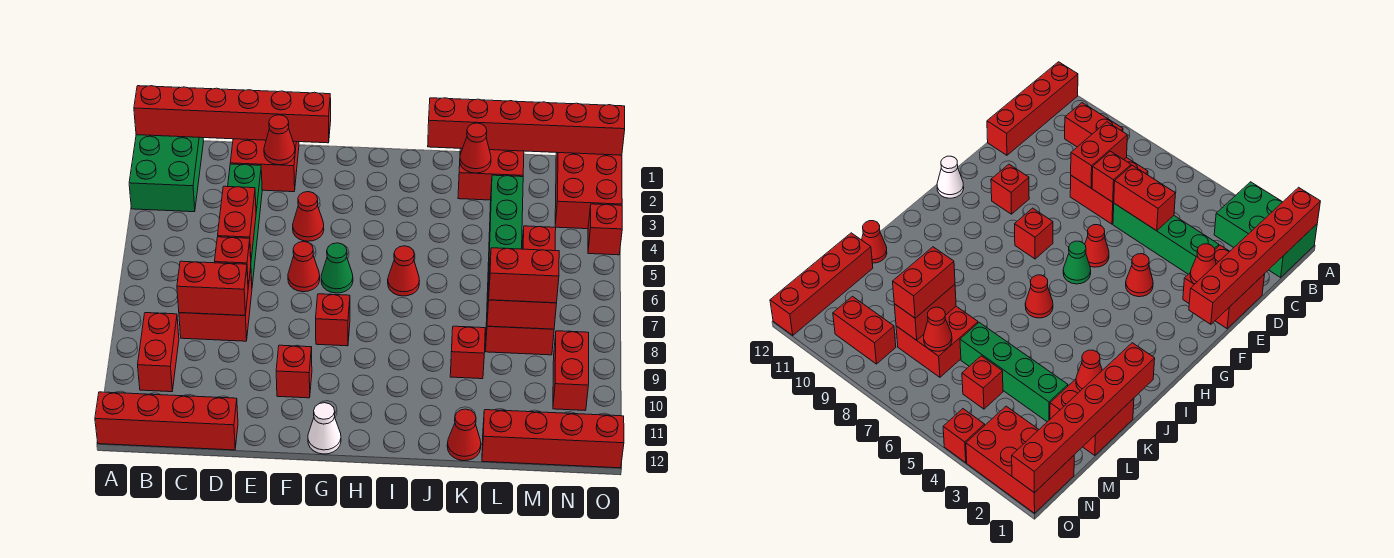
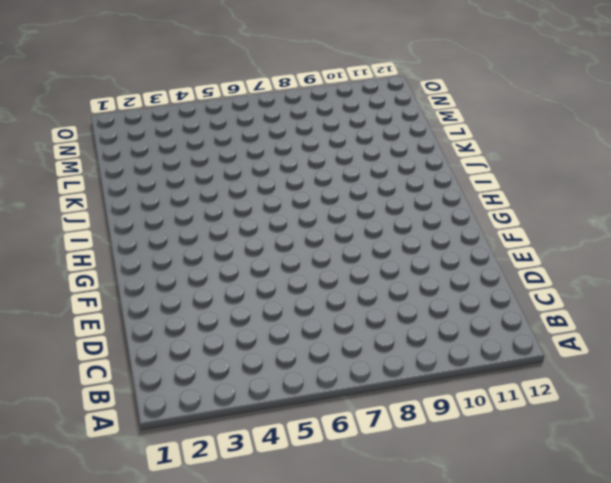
none -> green brick A1:B3 level 1
none -> red brick A12:D12 level 1
none -> red brick B9:B10 level 1
none -> red brick C7:D8 level 1

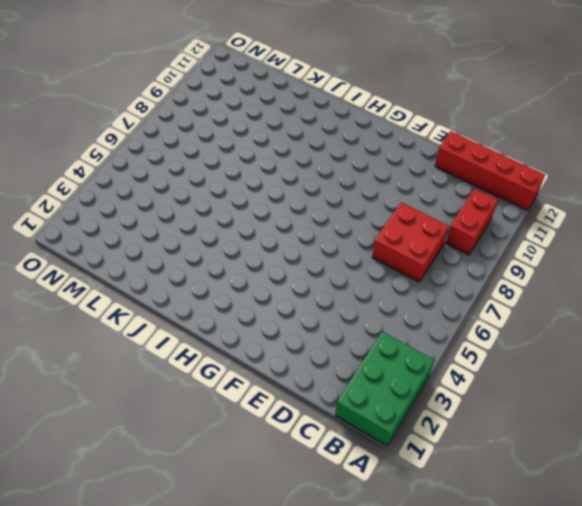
none -> red brick D1:E2 level 1
none -> green brick D3:D6 level 1
none -> red cone F4 level 1
none -> red cone F6 level 1

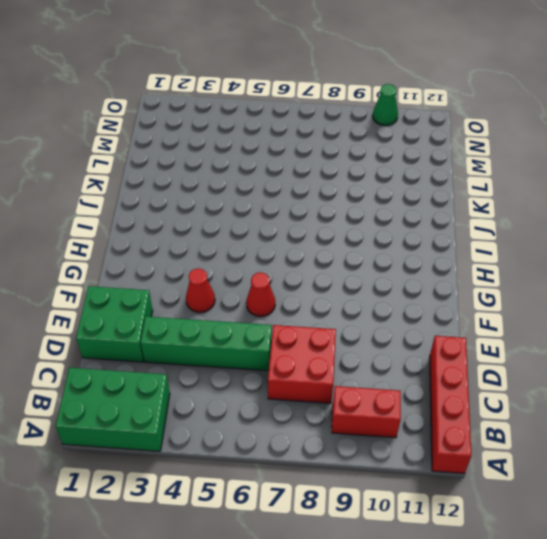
green brick D1:E2 level 1 -> red brick D1:E2 level 1
green cone O10 level 1 -> green cone G6 level 1
none -> red brick F10 level 1
none -> red brick G8 level 1
none -> white cone G12 level 1
none -> red cone I6 level 1

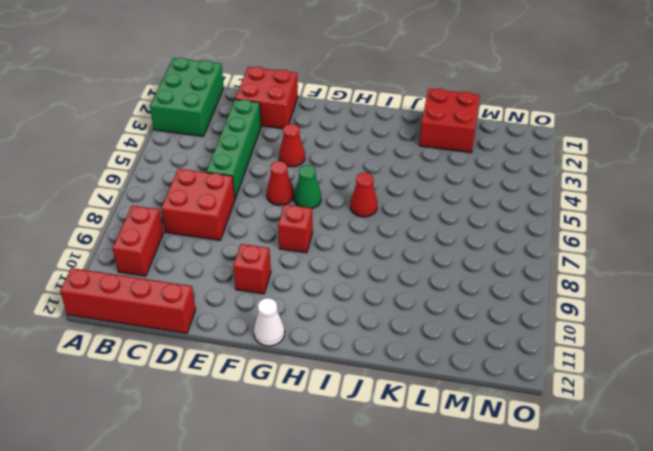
none -> red brick K9 level 1
none -> red cone K12 level 1
none -> green brick L3:L6 level 1
none -> red brick L7:M8 level 1

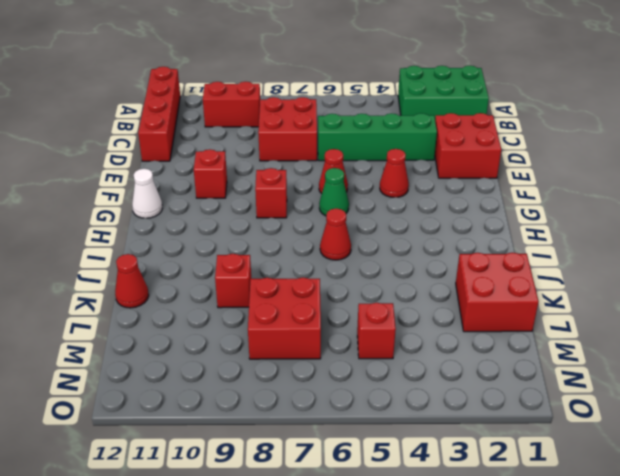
none -> green brick L3:L6 level 1
none -> red brick L12:O12 level 1
none -> red brick N1:O3 level 1
none -> red brick N9:N10 level 1

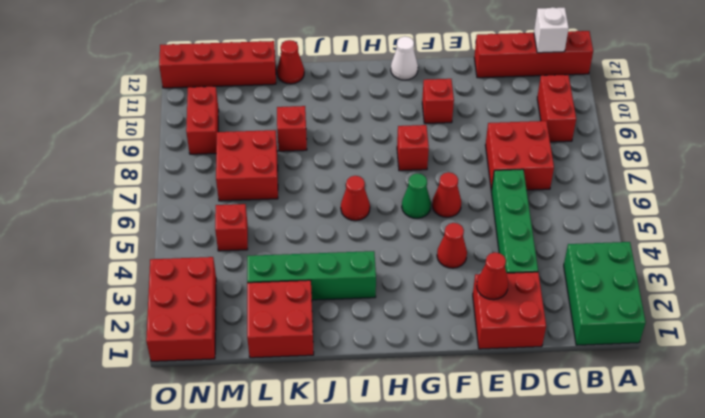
white brick B12 level 2 -> none
green brick I3:L3 level 1 -> green brick L3:L6 level 1
none -> red brick O4 level 1
none -> red brick A1:F1 level 2
none -> red brick C8:D8 level 2
none -> red brick D5:D6 level 2

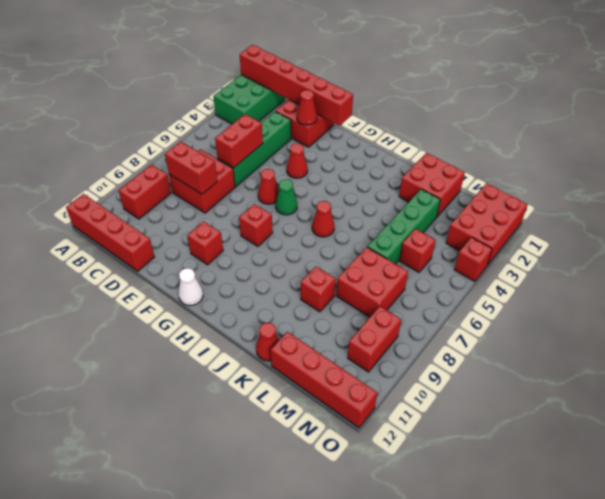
none -> red brick D7 level 2
none -> red brick J1:O1 level 2
none -> red cone K2 level 2
none -> red brick L8:M8 level 2

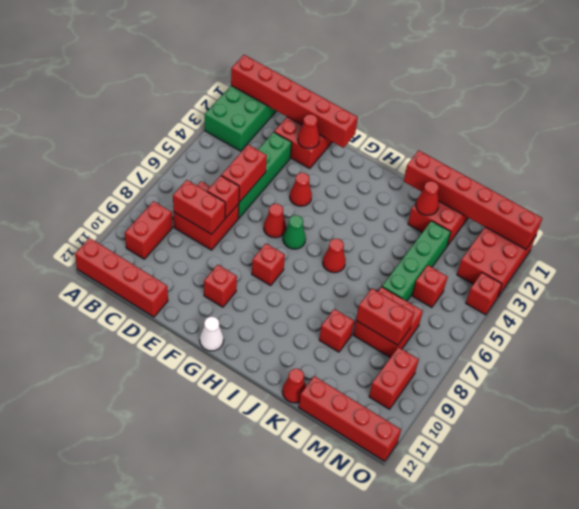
none -> red cone M7 level 2
none -> red brick L8:M8 level 3

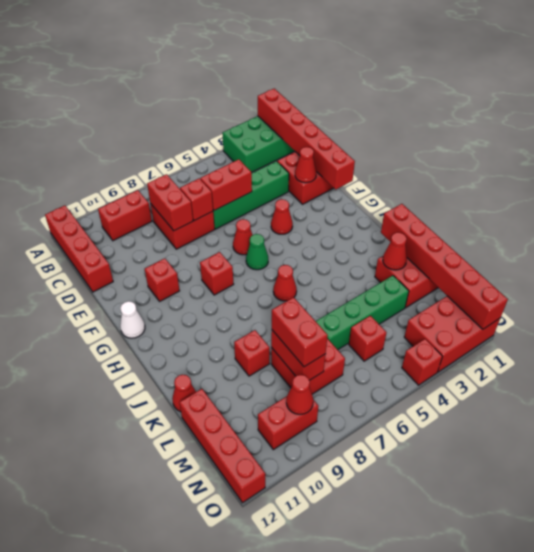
red cone N9 level 2 -> red cone M7 level 2

